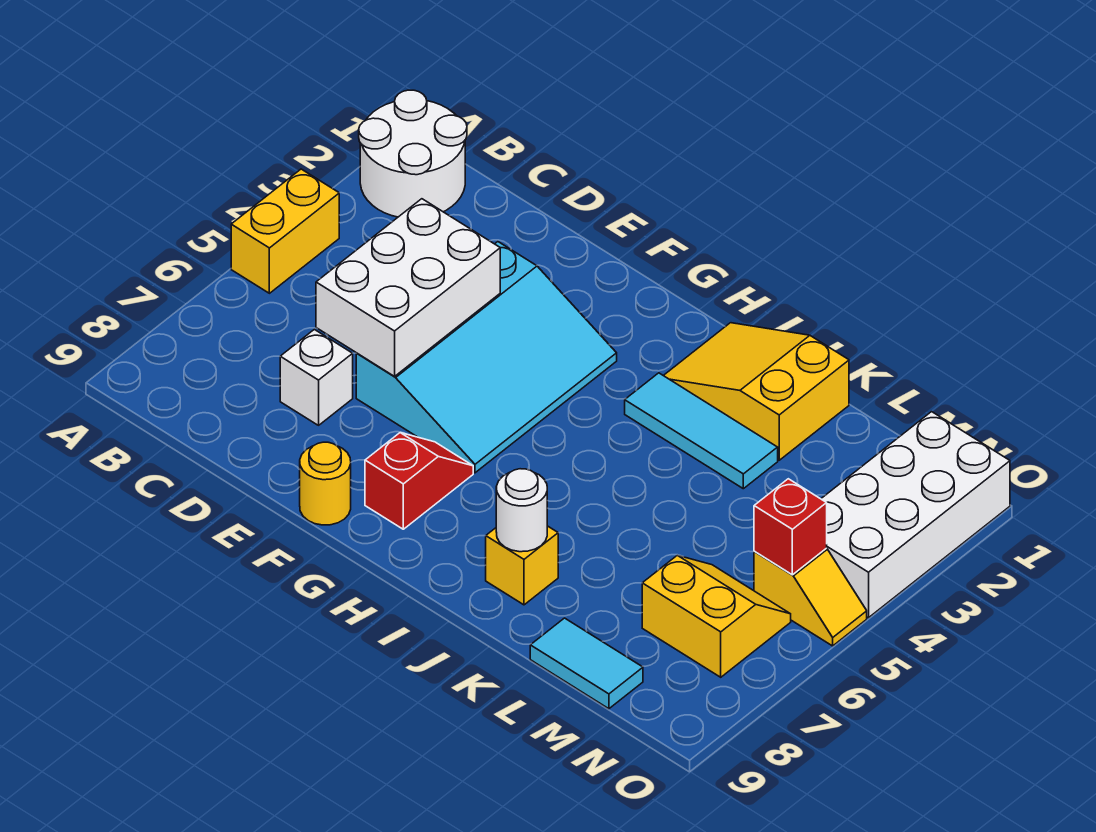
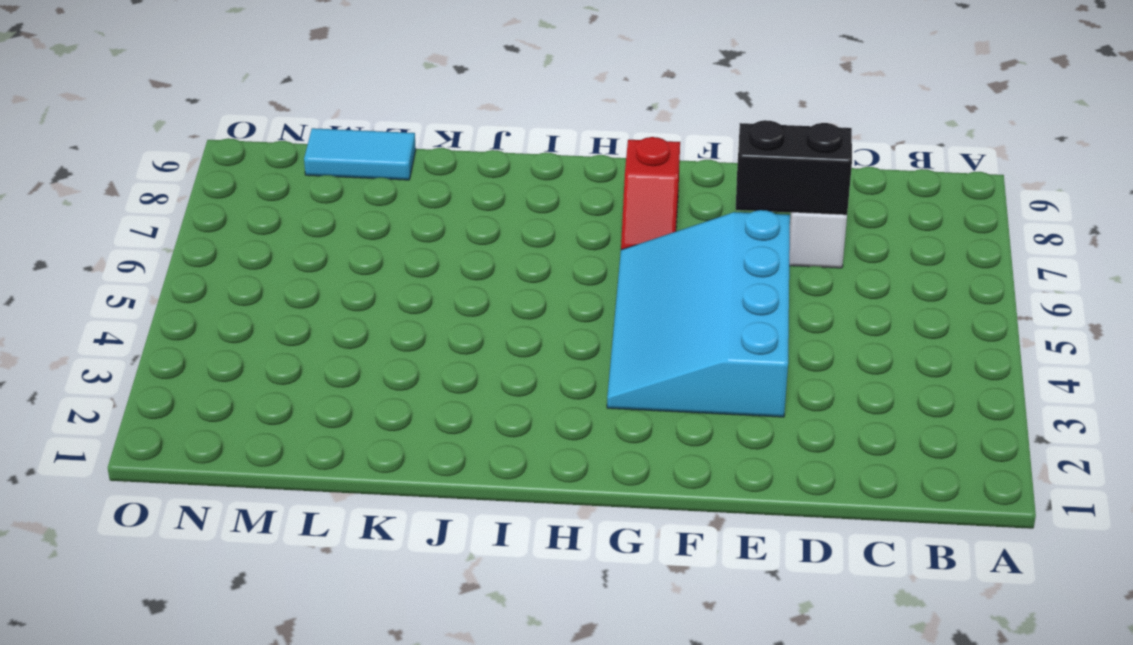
black brick D7:E7 level 2 -> none
none -> white round brick A1:B2 level 1
none -> yellow brick A4:A5 level 1
none -> yellow round brick F9 level 1

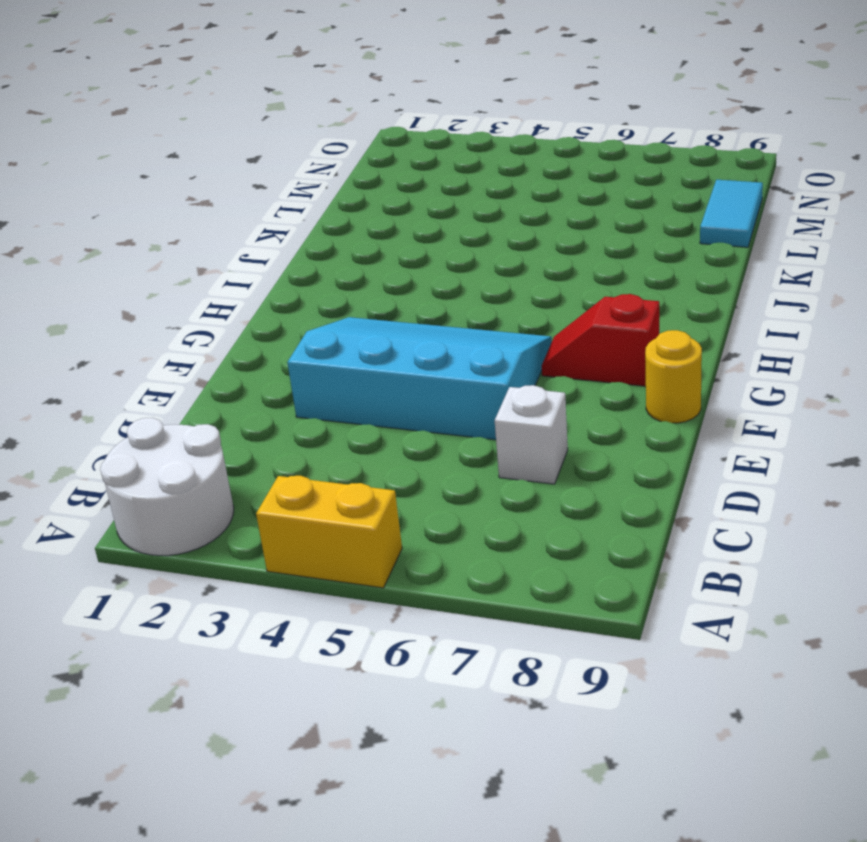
none -> yellow slope I1:K2 level 1 top K
none -> cyan tile I3:K3 level 1
none -> yellow brick J8 level 1

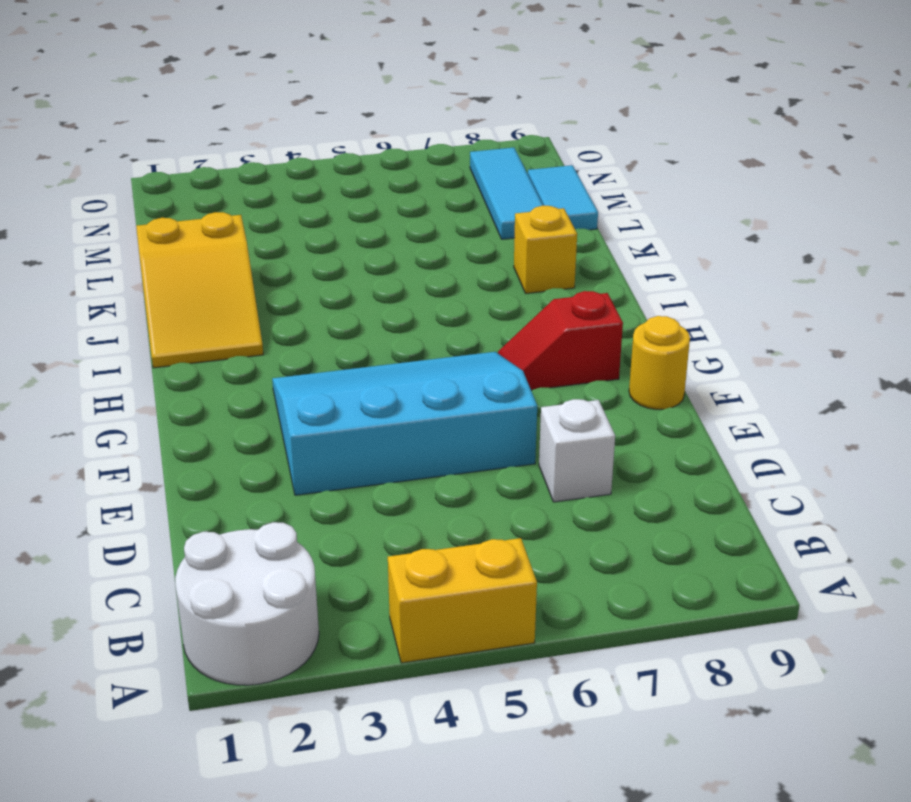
cyan tile L8:N8 level 1 -> cyan tile I3:K3 level 1
none -> yellow slope M6:N7 level 1 top 7
none -> white brick N1:O4 level 1
none -> yellow slope N5:O5 level 1 top N

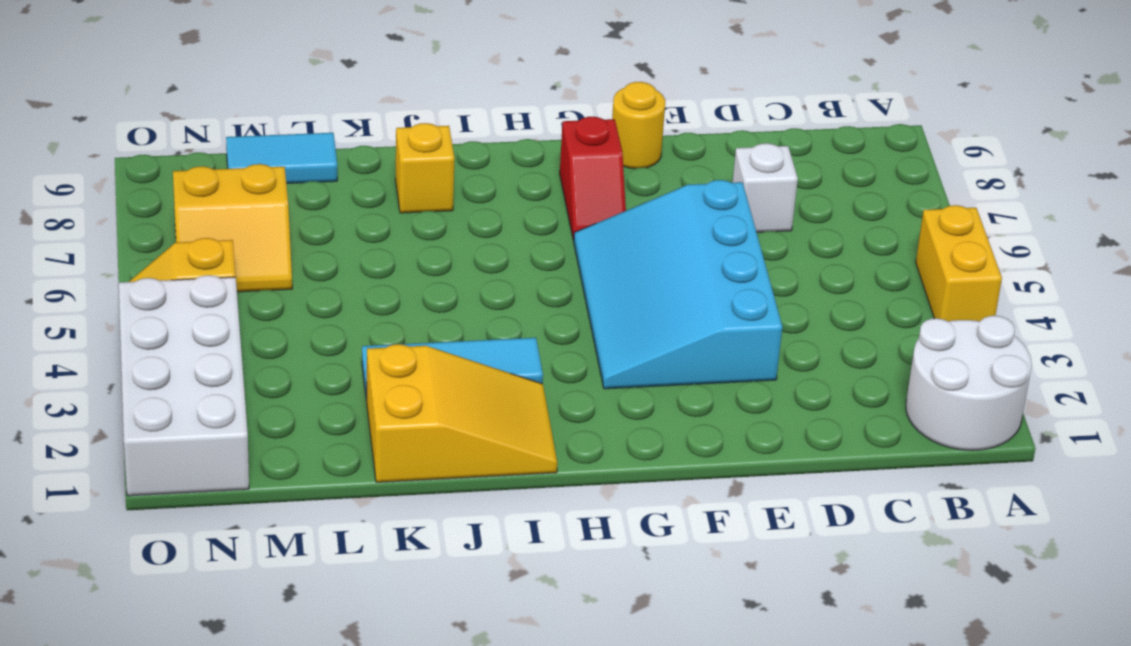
none -> white brick D4:E6 level 2
none -> white round brick J8 level 2
none -> red brick N5 level 2

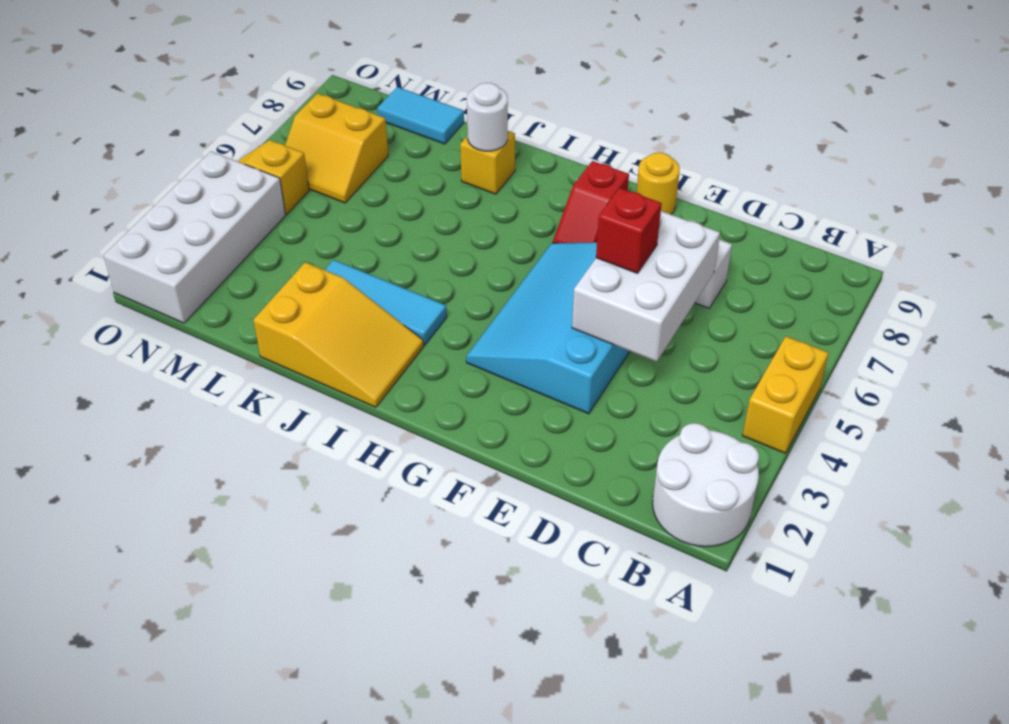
red brick E5 level 3 -> red brick N5 level 2

